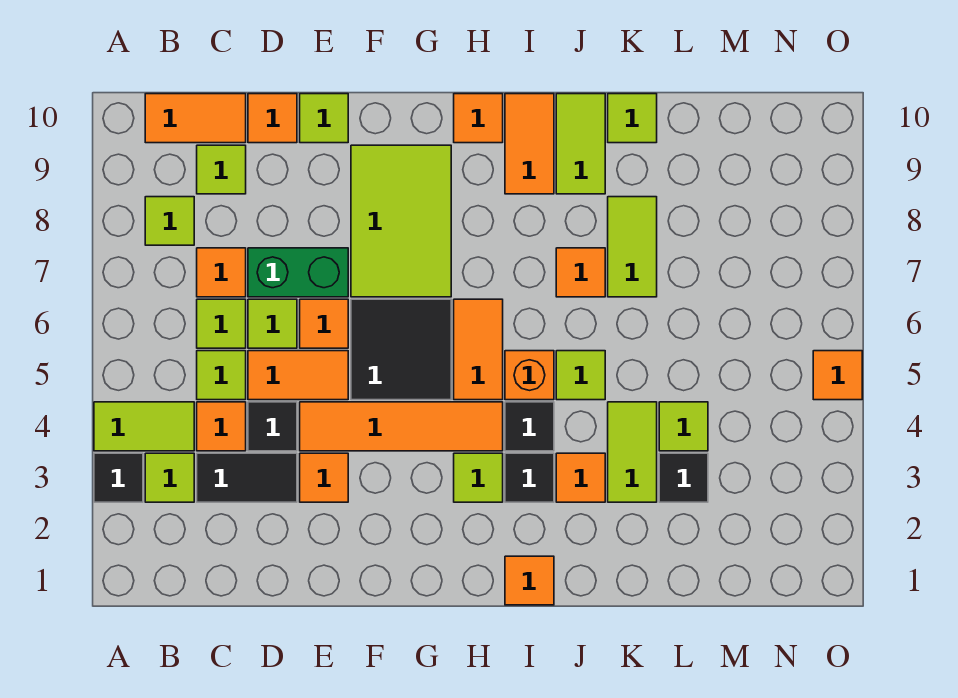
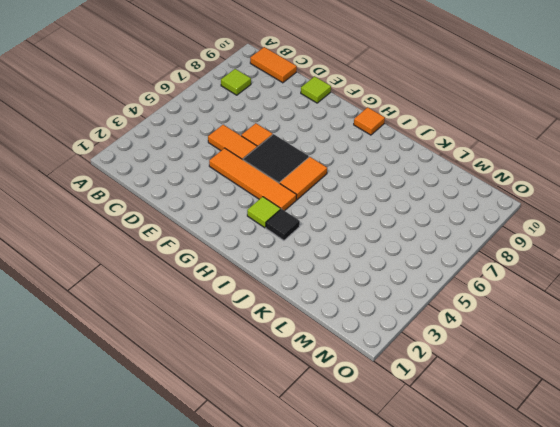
none -> black tile A3 level 1
none -> lime tile A4:B4 level 1
none -> lime tile B3 level 1
none -> black tile C3:D3 level 1

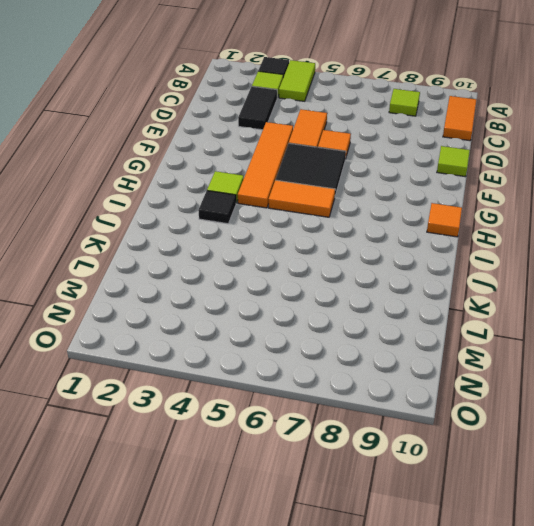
none -> orange tile C4 level 1
none -> lime tile C5 level 1
none -> lime tile C6 level 1
none -> orange tile C7 level 1

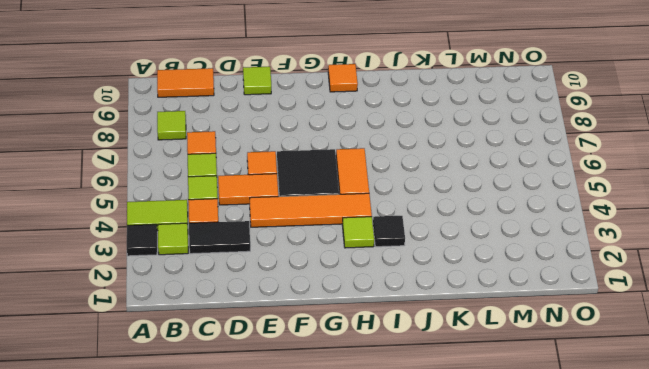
none -> lime tile C9 level 1
none -> black tile D4 level 1
none -> lime tile D6 level 1
none -> green brick D7:E7 level 1

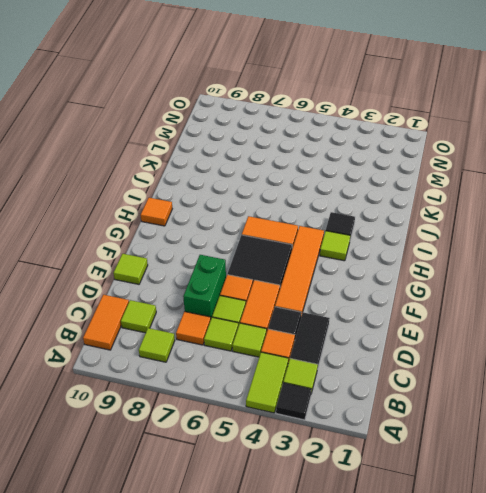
none -> orange tile D10 level 1
none -> orange tile E3 level 1
none -> lime tile F7:G9 level 1
none -> orange tile I1 level 1

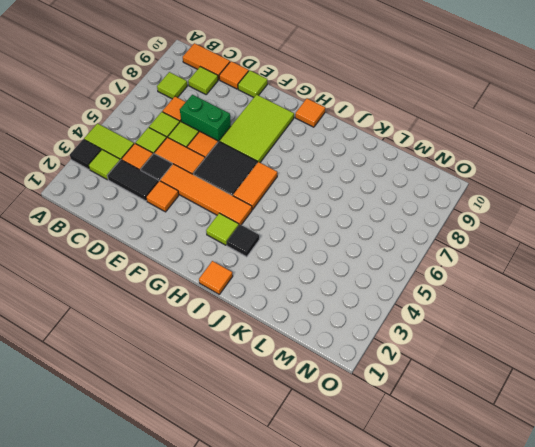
none -> black tile I4 level 1
none -> orange brick I5 level 1
none -> orange tile I9:I10 level 1
none -> orange tile J3 level 1

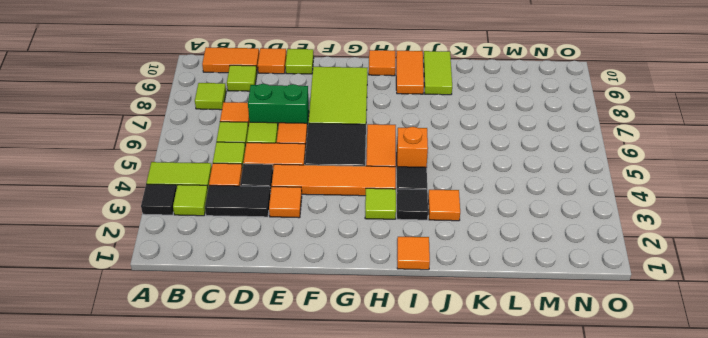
none -> lime tile J5 level 1
none -> orange tile J7 level 1
none -> lime tile K3:K4 level 1
none -> lime tile K7:K8 level 1

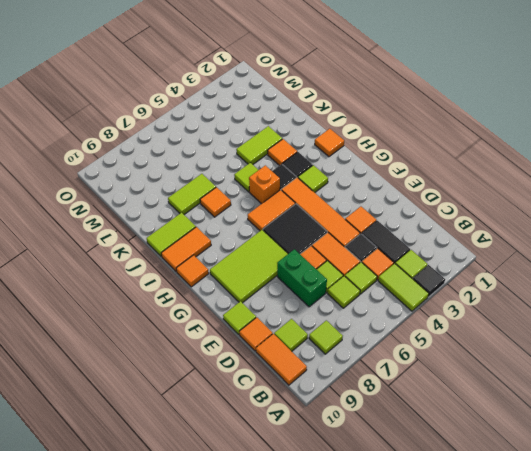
none -> orange tile C7 level 1
none -> lime tile K10 level 1
none -> black tile L3 level 1
none -> lime tile L4 level 1

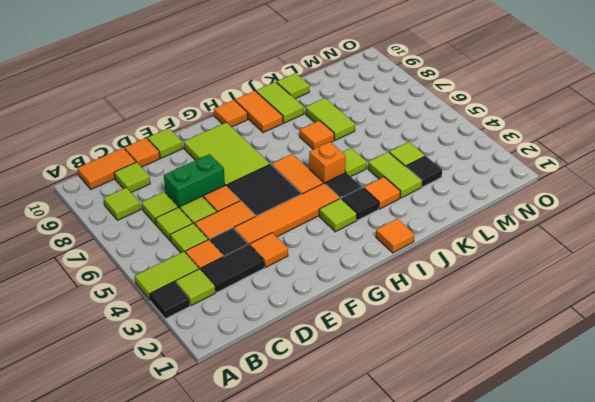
lime tile C7 level 1 -> orange tile C7 level 1
none -> orange tile O5 level 1

